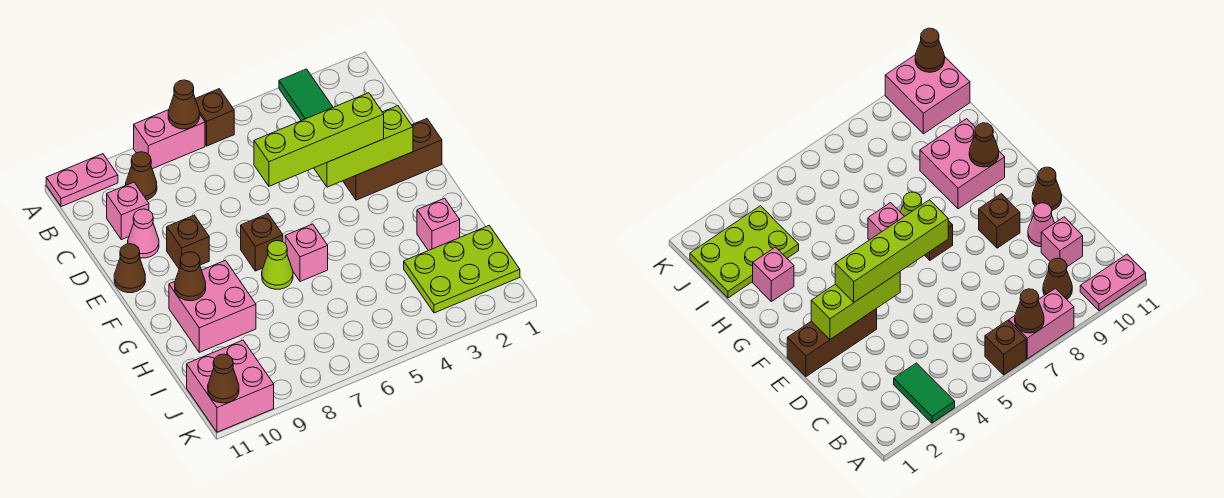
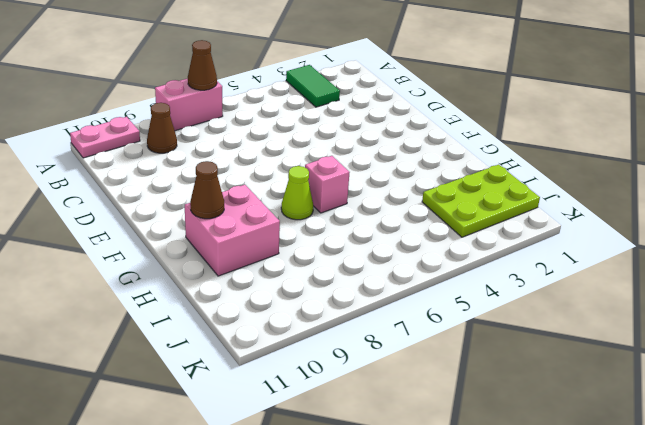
none -> brown brick A6 level 1
none -> pink brick C10 level 1
none -> pink cone D10 level 1

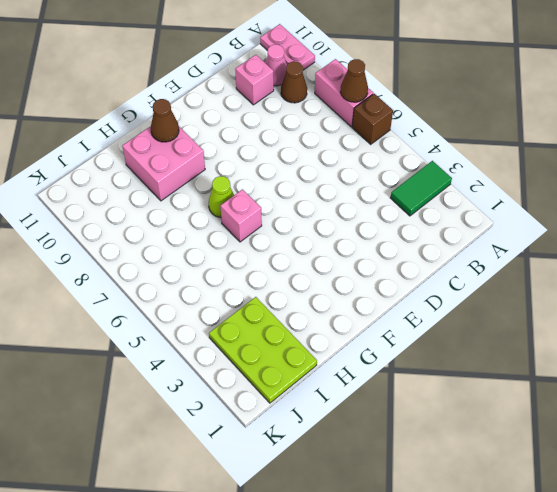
pink cone B10 level 1 -> pink cone D10 level 1
none -> brown brick E1:E3 level 1
none -> brown brick E9 level 1
none -> brown cone E11 level 1

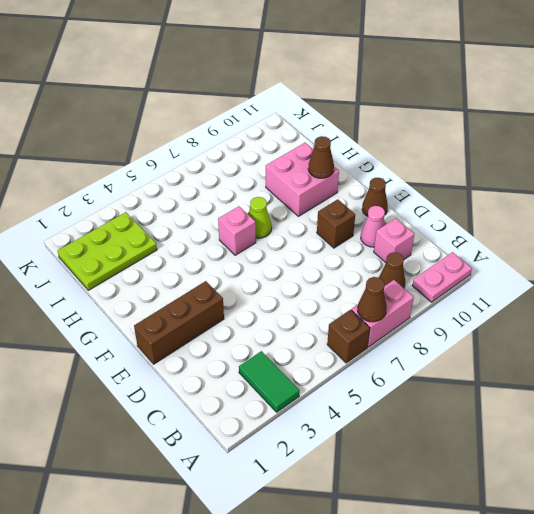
none -> brown brick F7 level 1
none -> pink brick H2 level 1
none -> pink brick J10:K11 level 1

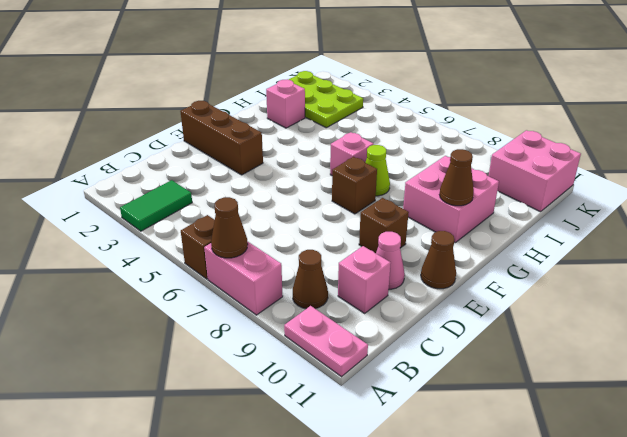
none -> lime brick E2:E4 level 2
none -> brown cone K11 level 2
none -> lime brick E3:E6 level 3

